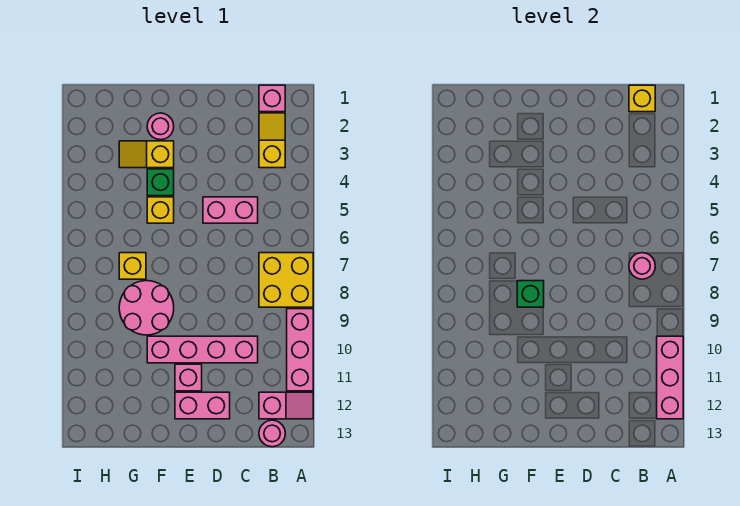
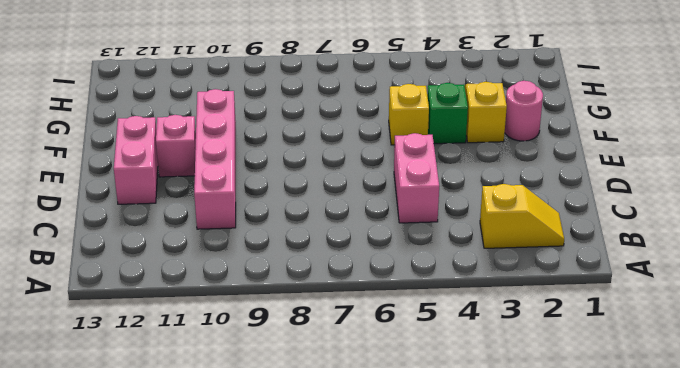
none -> yellow brick A7:B8 level 1
none -> pink brick A9:A11 level 1
none -> pink slope A12:B12 level 1 top B

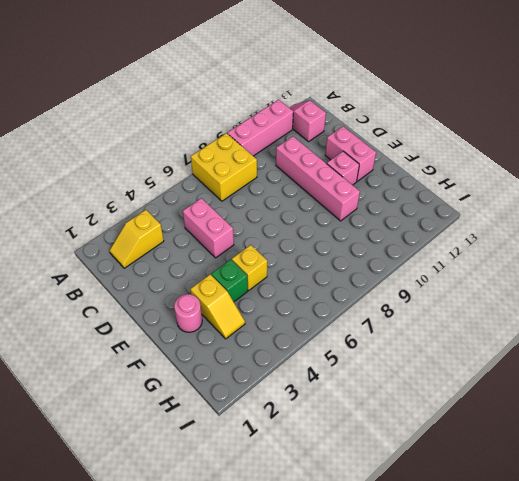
none -> pink brick B1 level 1
none -> pink round brick B13 level 1
none -> pink round brick F8:G9 level 1

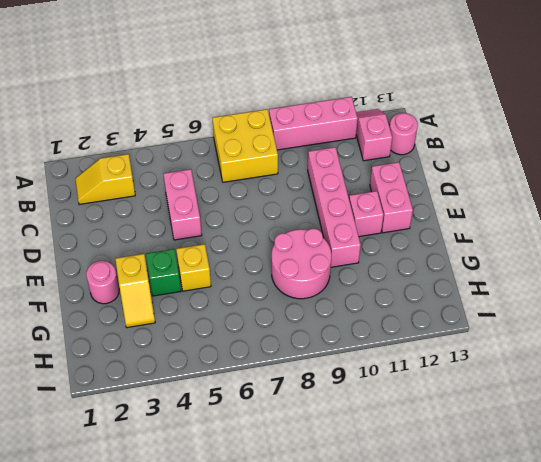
none -> pink brick B1 level 1
none -> yellow brick G7 level 1
none -> pink brick A10:A12 level 2

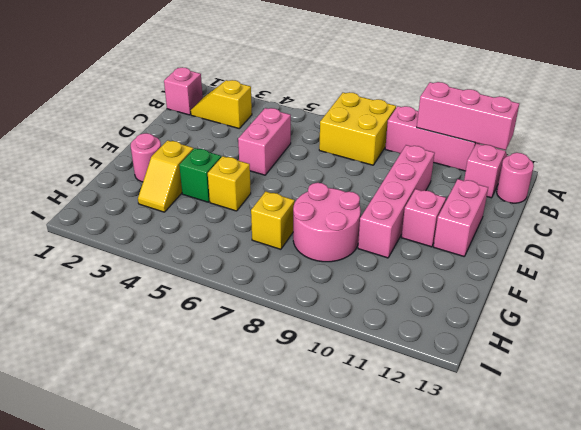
none -> yellow brick B1 level 2
none -> pink round brick B7 level 2
none -> green brick F8 level 2

